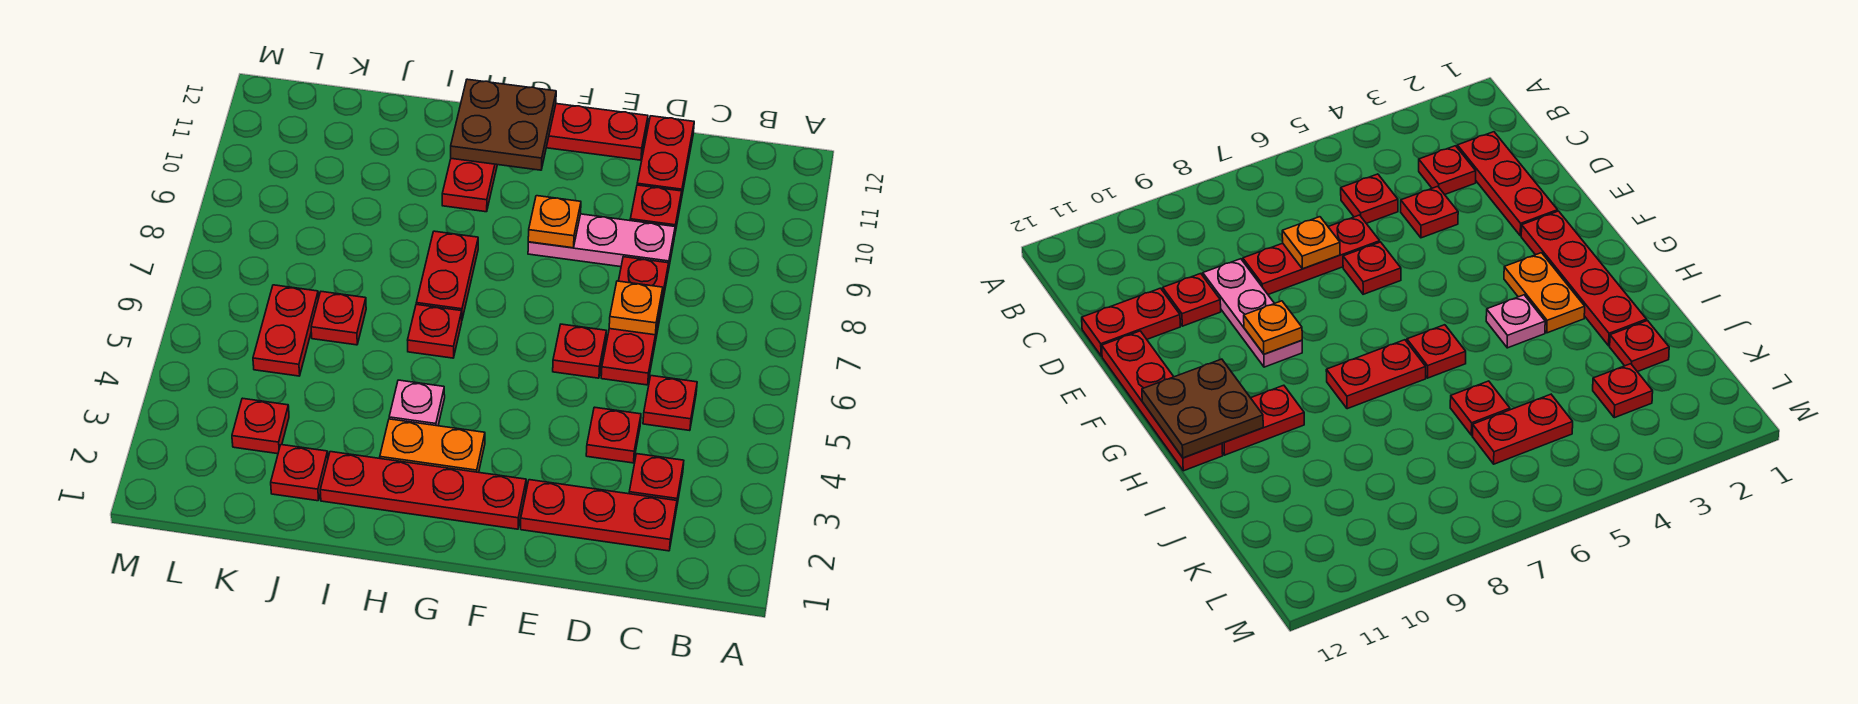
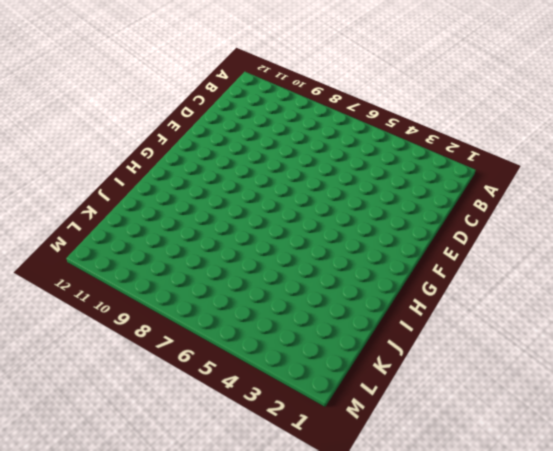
none -> red plate C2:E2 level 1
none -> red plate C3 level 1
none -> red plate C5 level 1

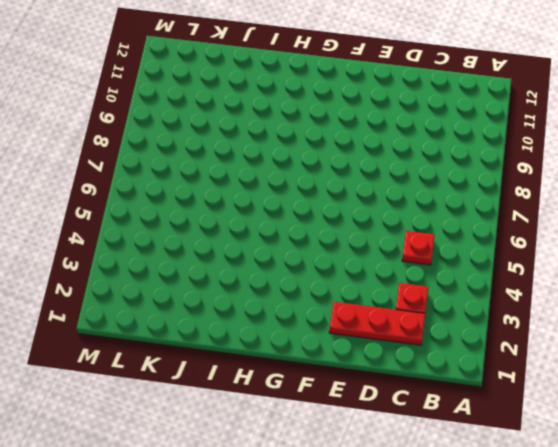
none -> red plate D4 level 1
none -> red plate D6:D8 level 1
none -> pink plate D9:F9 level 1

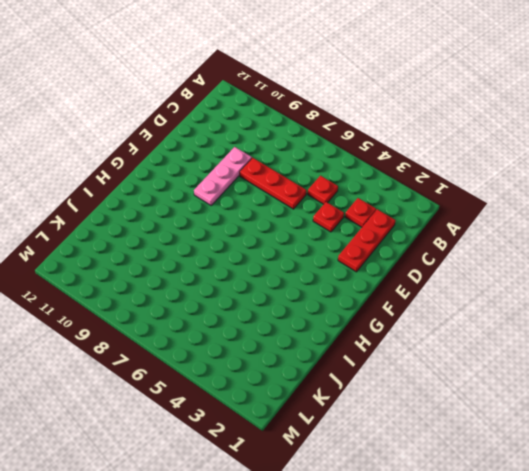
none -> red plate D10 level 1
none -> red plate D11:D12 level 1
none -> red plate E6 level 1

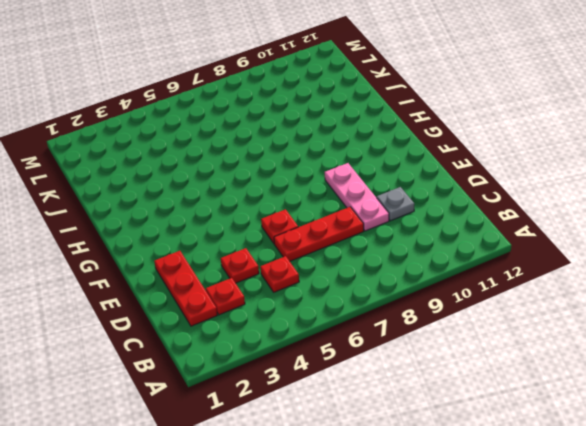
grey plate D10 level 1 -> red plate D10 level 1
none -> red plate D11:D12 level 1
none -> red plate E12:H12 level 1
none -> red plate F2:I2 level 1

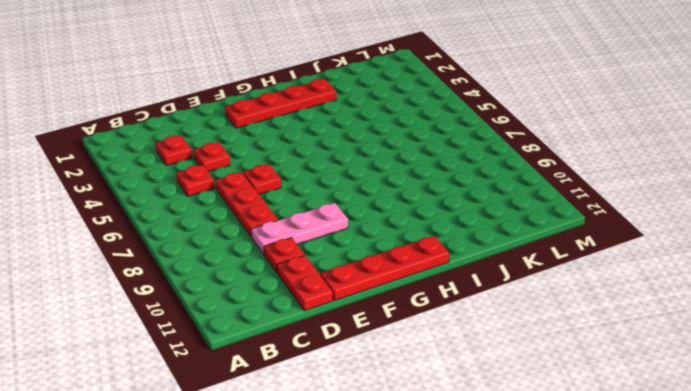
none -> red plate C2:E2 level 1
none -> orange plate G3:H3 level 1
none -> pink plate H4 level 1

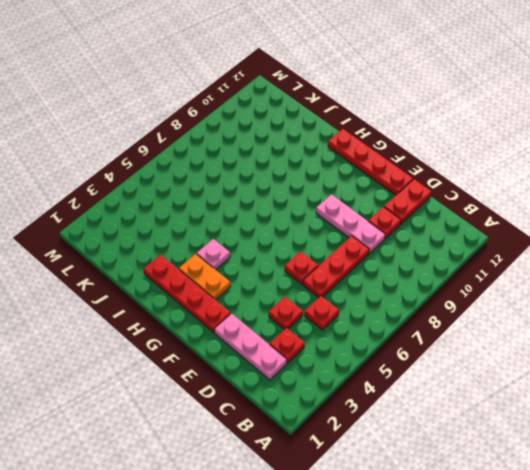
pink plate C2:E2 level 1 -> red plate C2:E2 level 1
none -> red plate H6 level 1
none -> red plate H7:H8 level 1
none -> red plate H10:H11 level 1

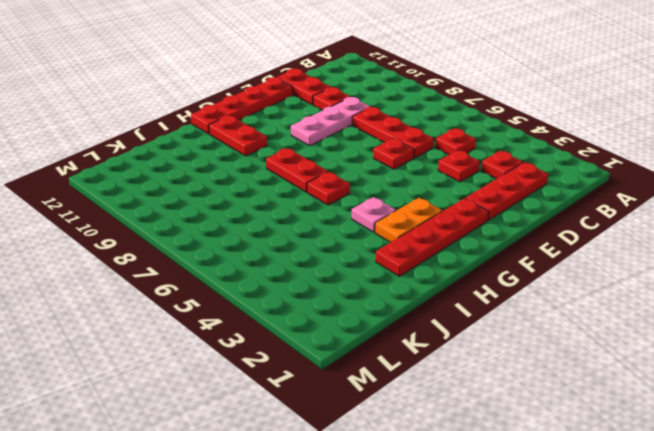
none -> red plate J2 level 1
none -> red plate J6 level 1
none -> red plate K3 level 1

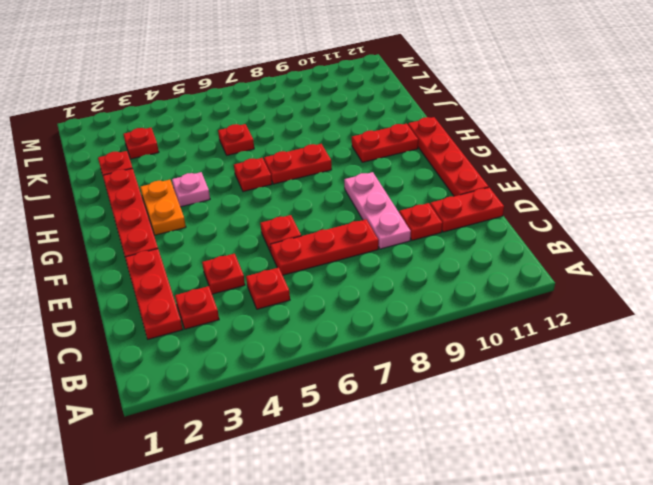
none -> red plate K5:K6 level 1
none -> orange plate D7 level 2
none -> orange plate F9 level 2

